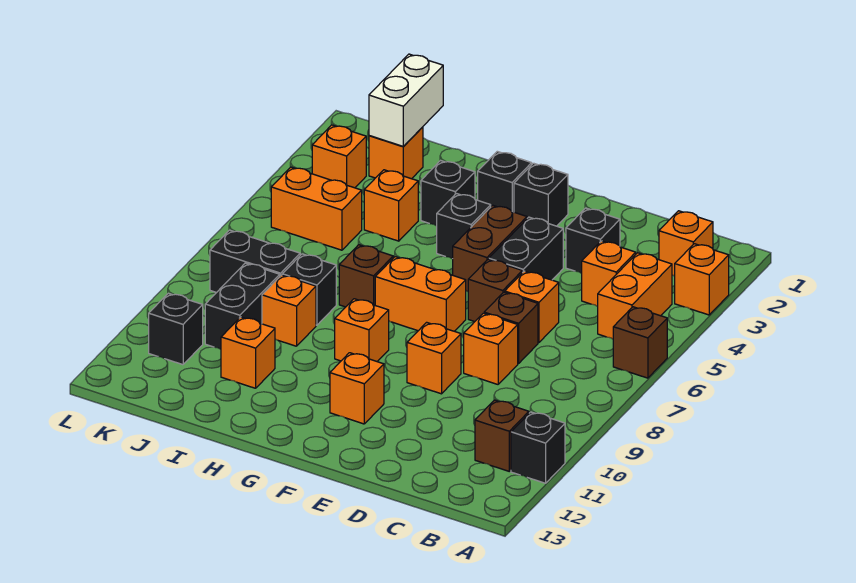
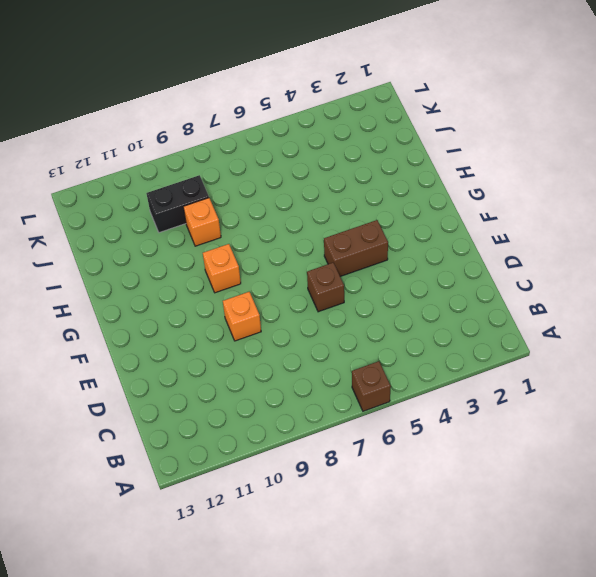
none -> orange brick A3 level 1
none -> black brick A11 level 1
none -> orange brick B2 level 1
none -> orange brick B4:B5 level 1

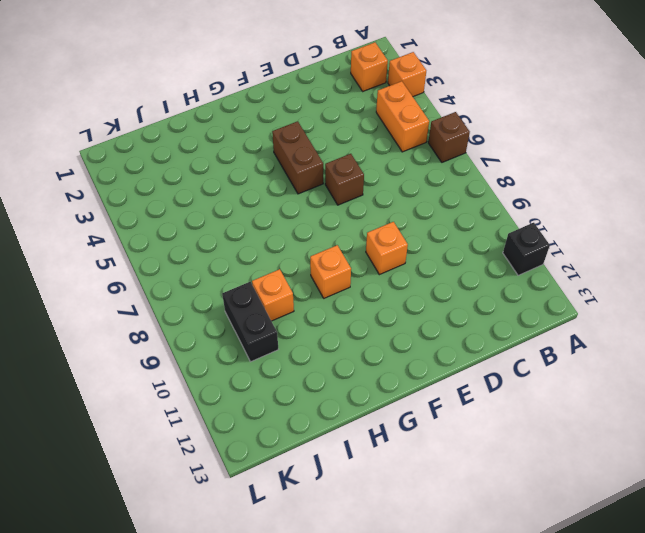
none -> brown brick B11 level 1
none -> orange brick C4 level 1
none -> black brick D3 level 1
none -> orange brick D6 level 1

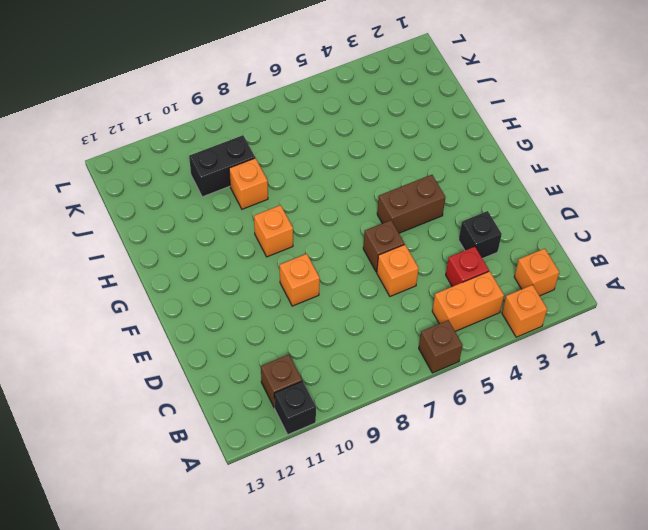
red brick C4 level 1 -> orange brick C4 level 1
none -> brown brick D7 level 1
none -> orange brick D8 level 1
none -> black brick E4:E5 level 1
none -> black brick F2 level 1

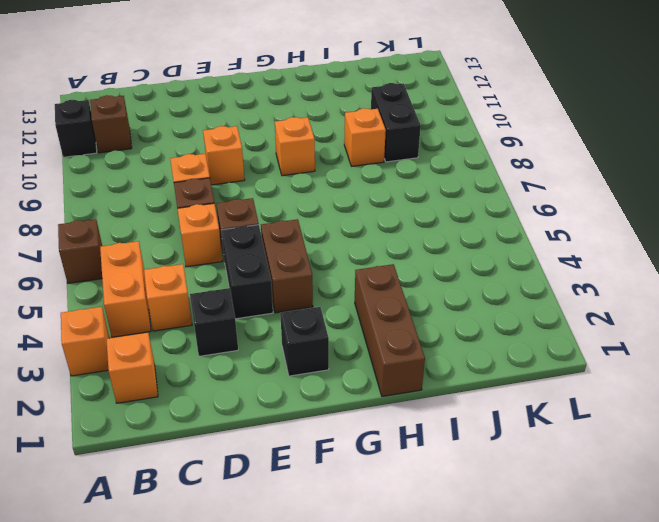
brown brick H1:H3 level 1 -> black brick H3 level 1
none -> orange brick F7:G7 level 1
none -> orange brick F11 level 1
none -> black brick G2 level 1
none -> black brick G4 level 1

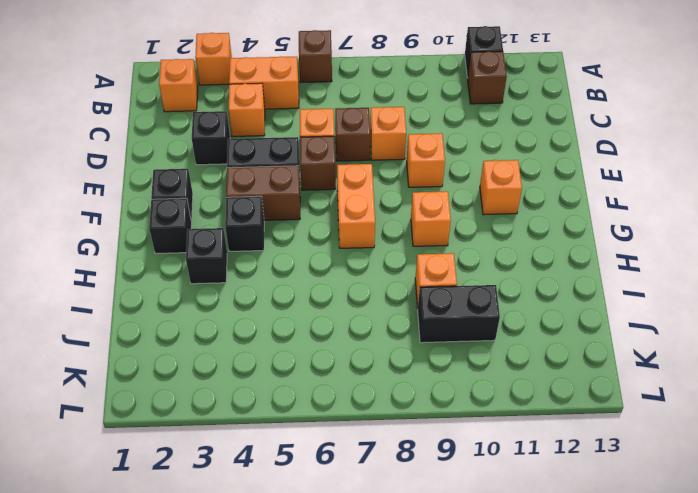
none -> brown brick H7 level 1
none -> orange brick I4 level 1
none -> black brick I8 level 1
none -> orange brick I11 level 1

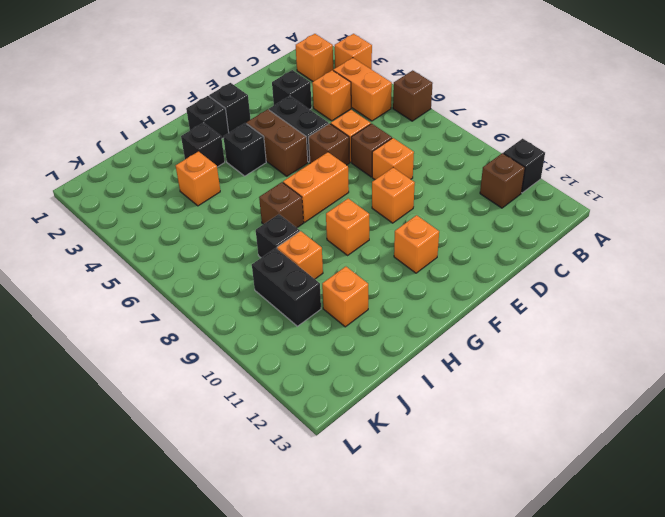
none -> orange brick J2 level 1
none -> orange brick J5:K5 level 1
none -> black brick J8:K8 level 1
none -> orange brick K3 level 1

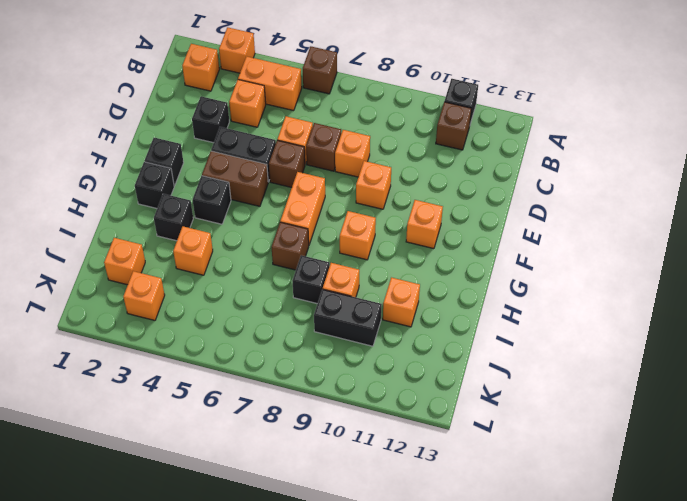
none -> orange brick J5:K5 level 1
none -> black brick J8:K8 level 1
none -> black brick K11 level 1
none -> white brick J1:J2 level 2

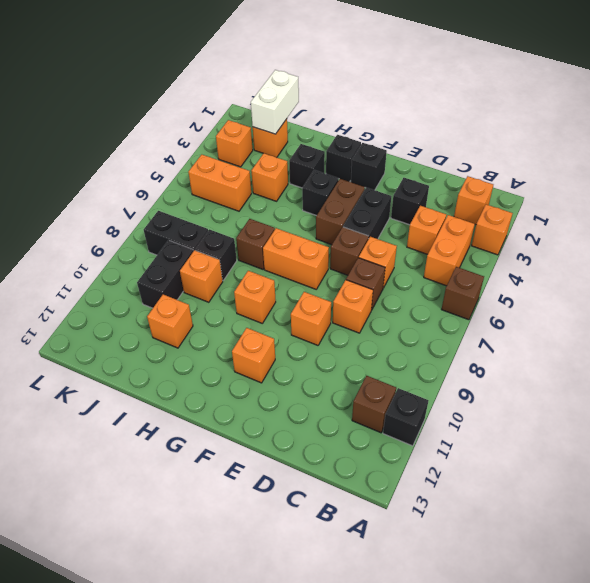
none -> black brick K11 level 1

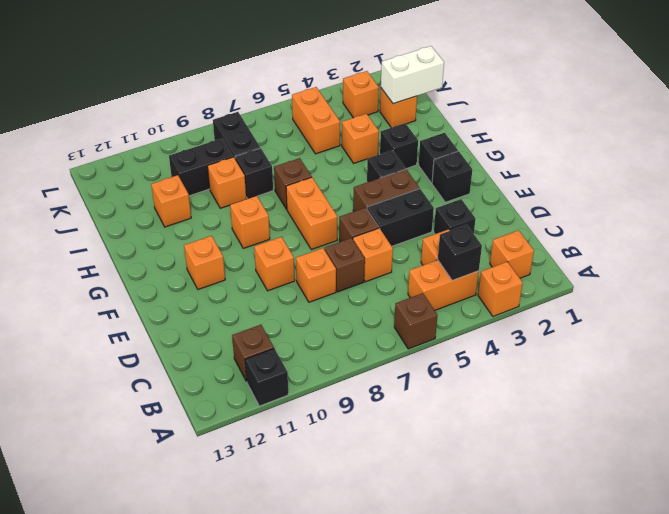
black brick B4 level 2 -> black brick K11 level 1

